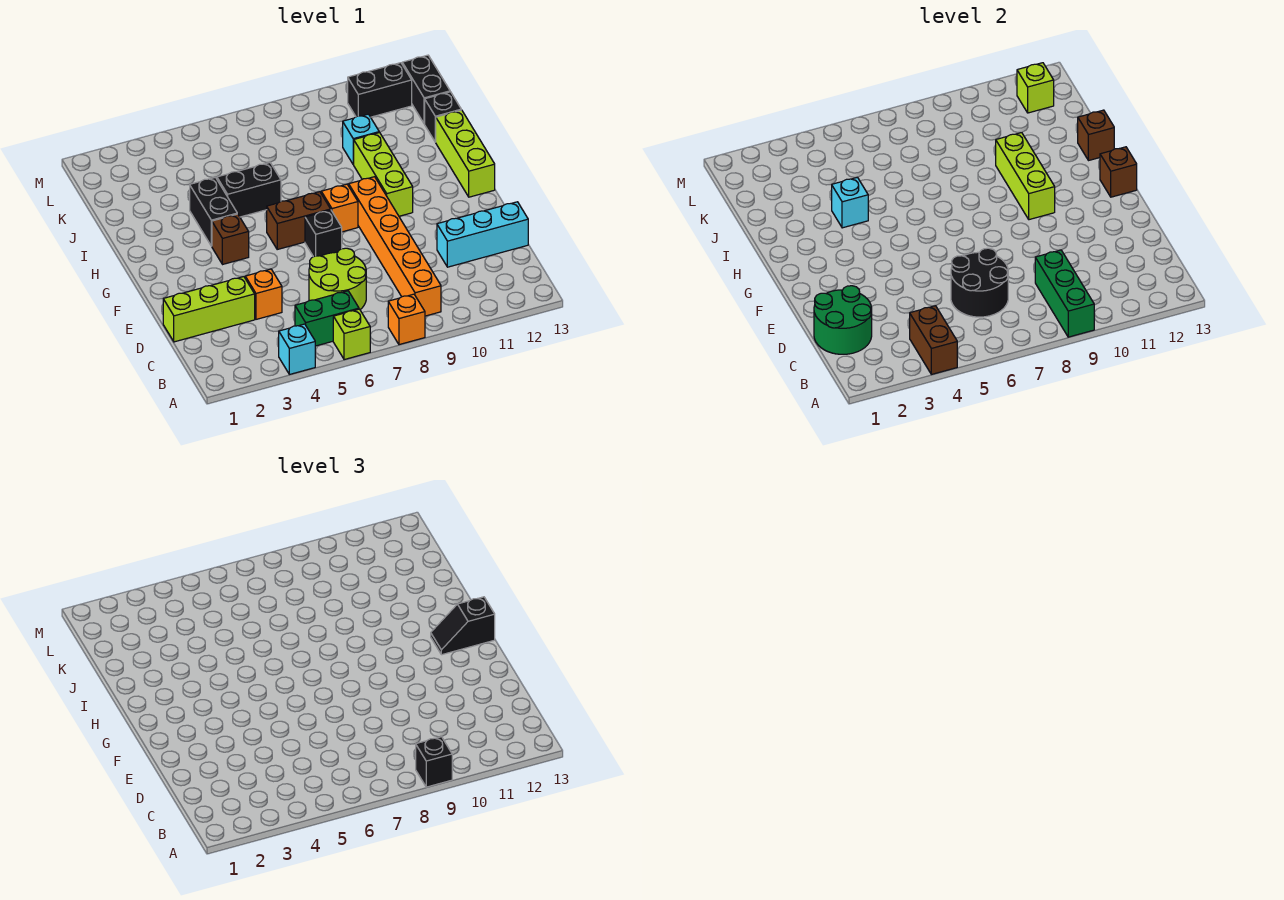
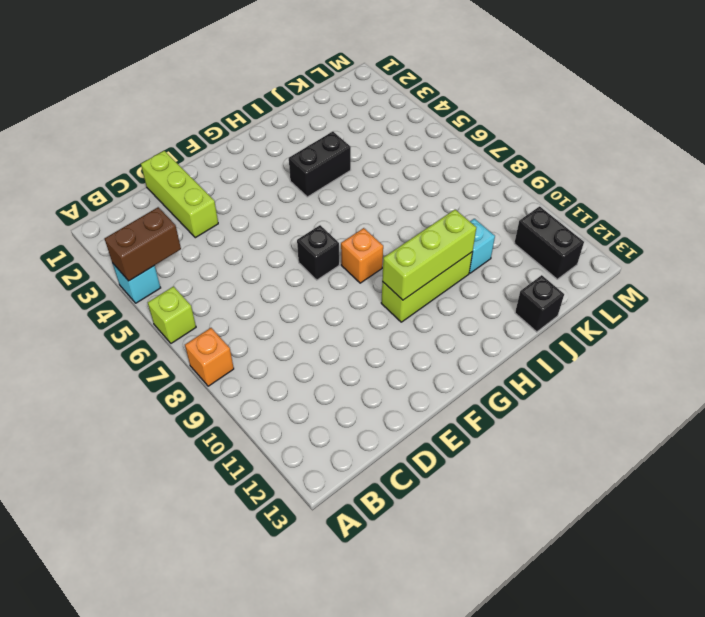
none -> green brick B5:B6 level 1
none -> orange brick B9:G9 level 1
none -> lime round brick C6:D7 level 1
none -> orange brick D4 level 1

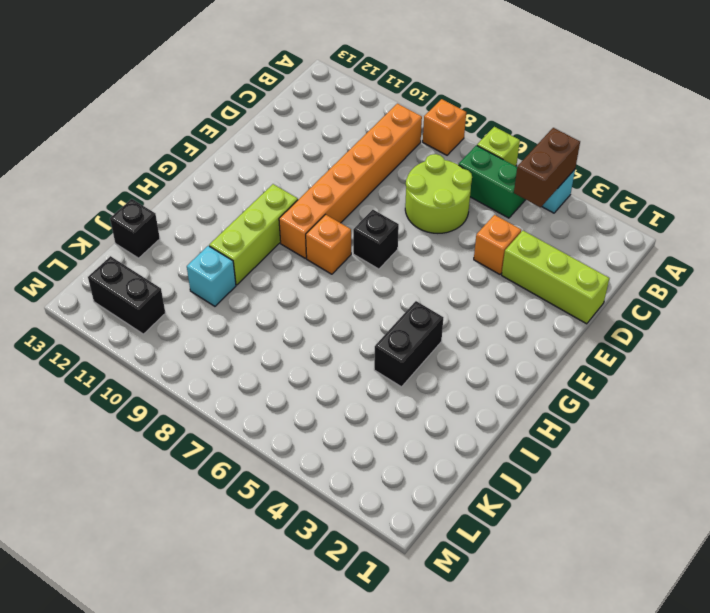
none -> cyan brick D11:D13 level 1
none -> brown brick G4 level 1
none -> brown brick G6:G7 level 1
none -> lime brick G13:I13 level 1

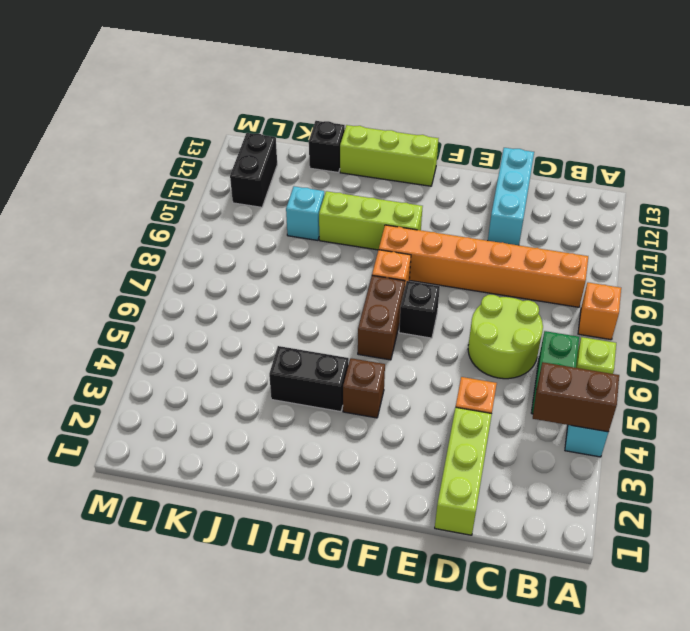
none -> black brick I5:I6 level 1
none -> black brick K13:L13 level 1
none -> green brick A9:C9 level 2
none -> green round brick C1:D2 level 2

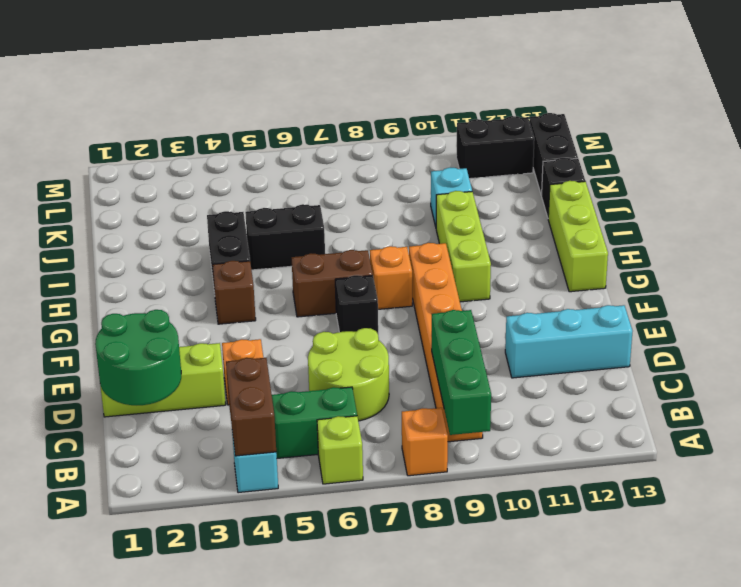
none -> black round brick C6:D7 level 2
none -> lime brick G10:I10 level 2
none -> brown brick G13 level 2
none -> cyan brick I4 level 2

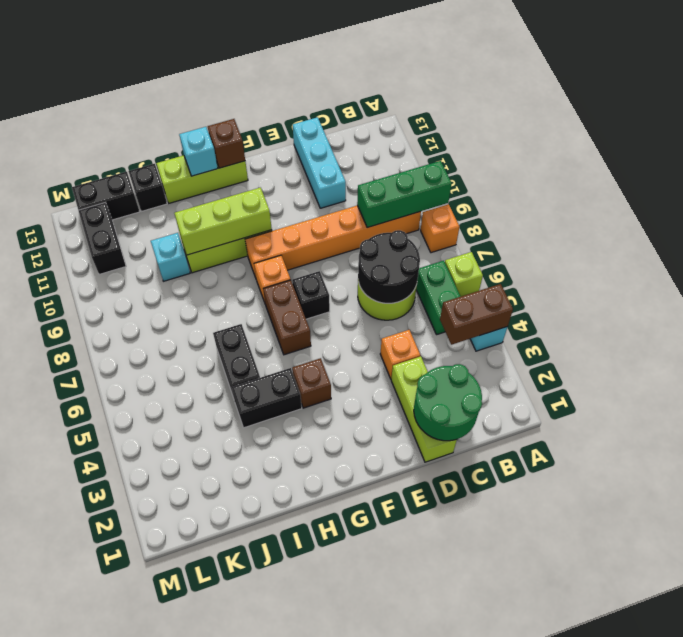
cyan brick H13 level 2 -> cyan brick I4 level 2
none -> brown brick I13 level 2
none -> lime brick L12 level 2
none -> black brick A9 level 3
none -> black slope G12:G13 level 3 top 13

